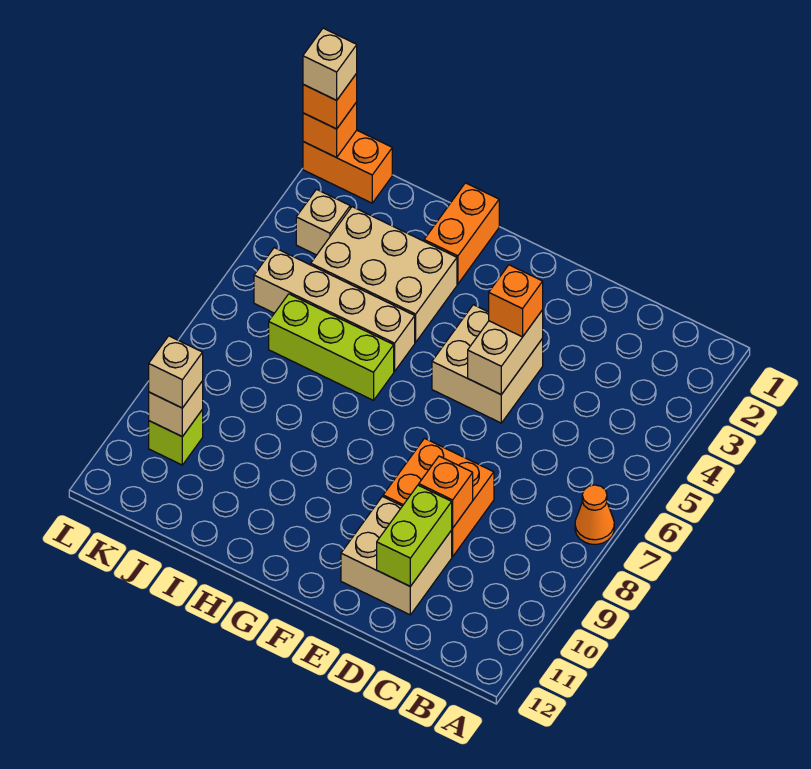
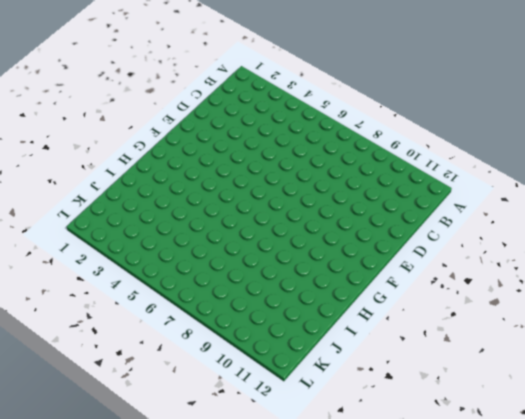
none -> orange cone A7 level 1
none -> orange brick D8:E9 level 1
none -> tan brick D10:E11 level 1

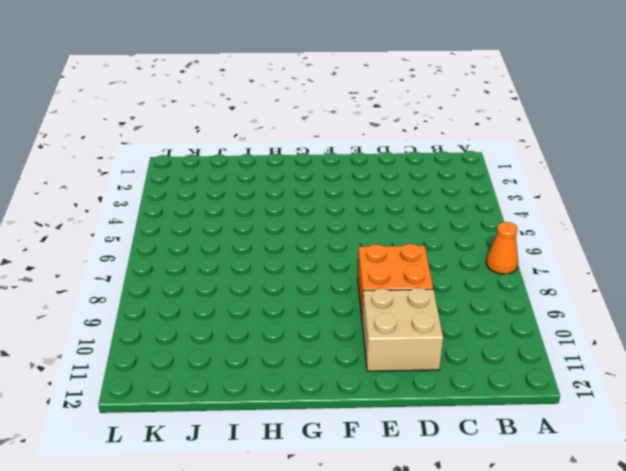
none -> tan brick E4:F5 level 1
none -> orange brick H1:H2 level 1
none -> tan brick H3:J4 level 1

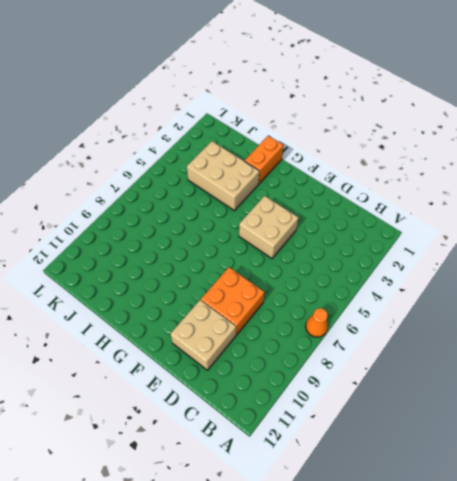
none -> tan brick H5:K5 level 1
none -> lime brick H6:J6 level 1
none -> orange brick K1:L1 level 1

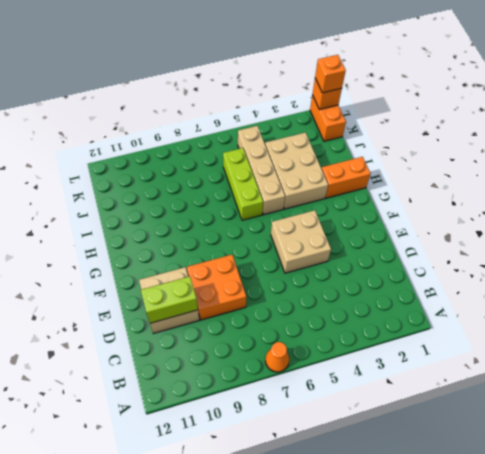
none -> tan brick K3 level 1
none -> lime brick K10 level 1
none -> orange brick D9 level 2

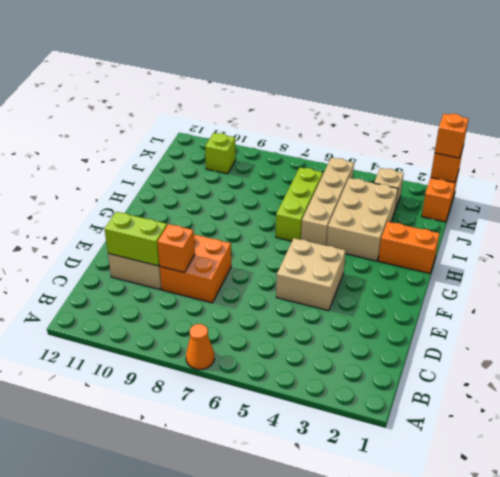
none -> tan brick E4:E5 level 2
none -> tan brick K10 level 2
none -> orange brick E4 level 3

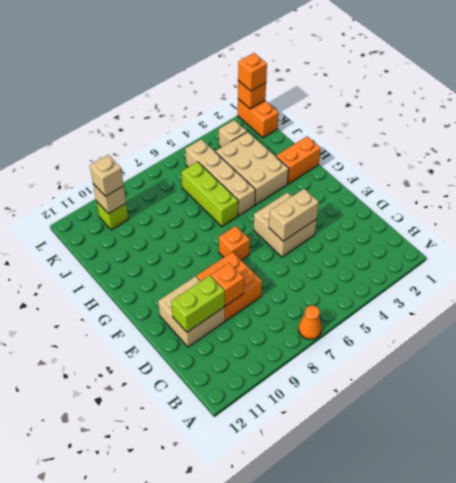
orange brick F7 level 1 -> orange brick E4 level 3
none -> tan brick L1 level 4

